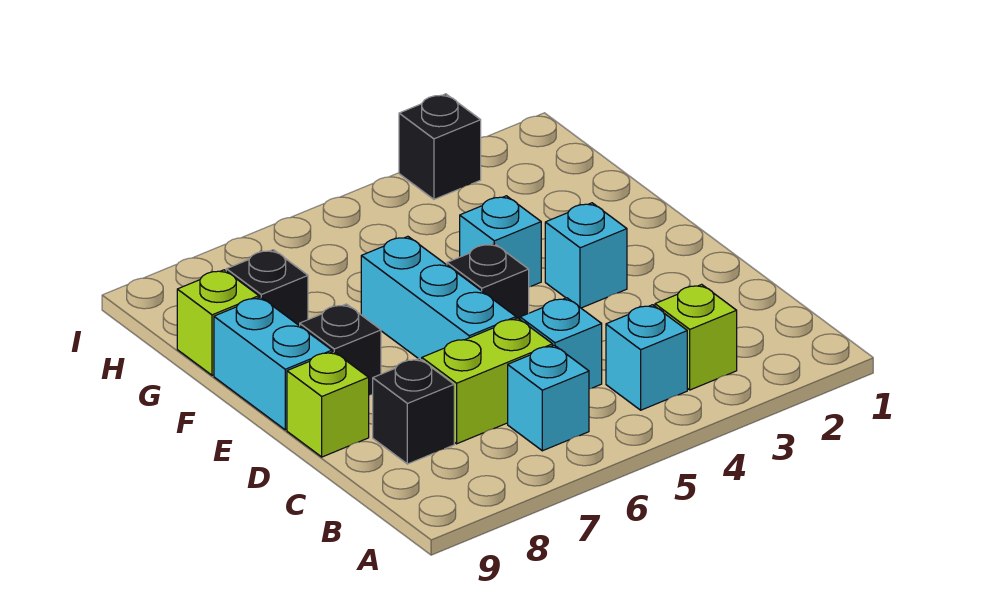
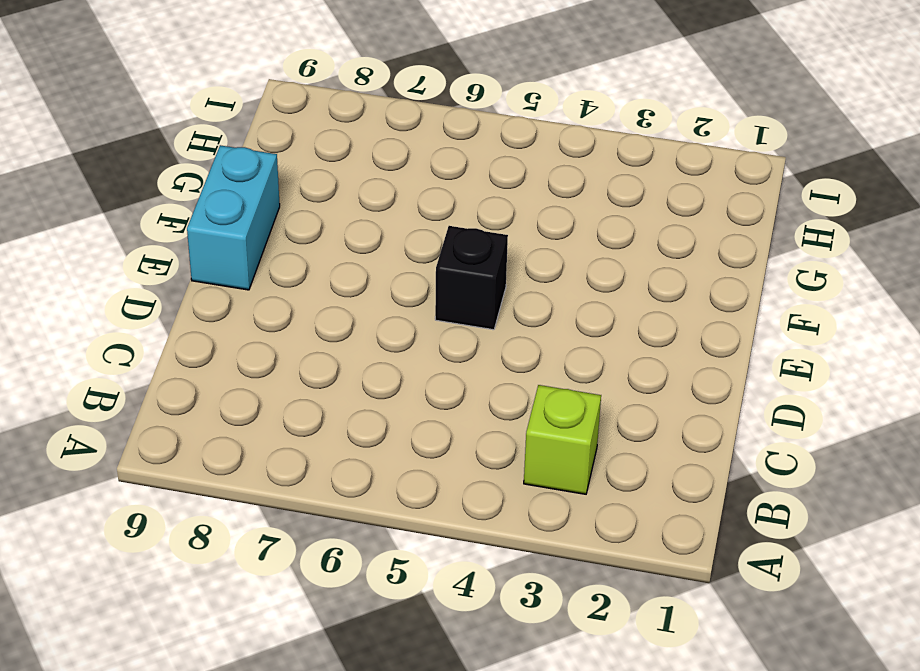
none -> cyan brick B4 level 1
none -> cyan brick B6 level 1
none -> cyan brick C5 level 1

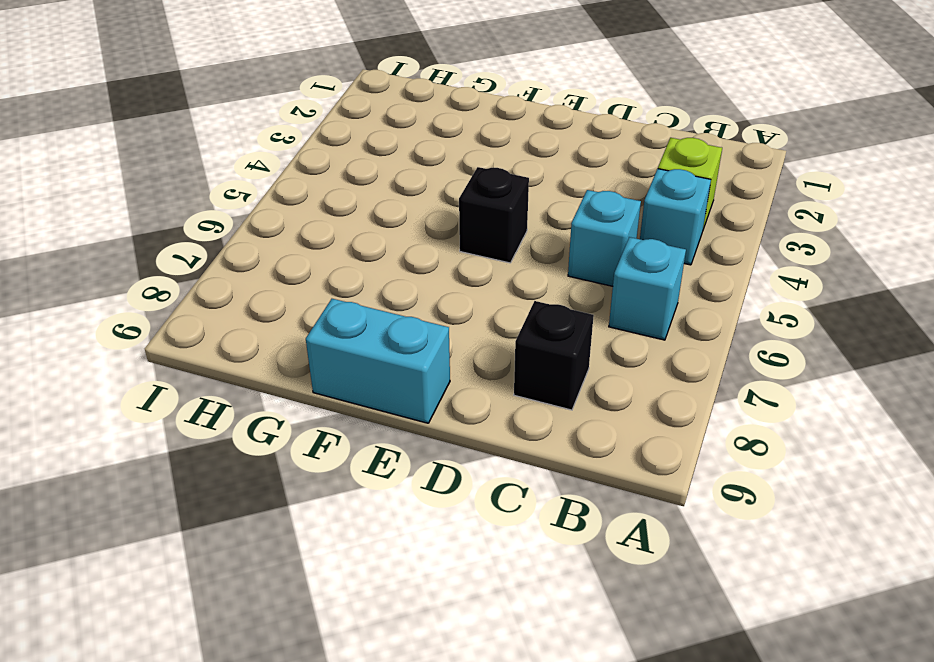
none -> lime brick C6:C7 level 1
none -> cyan brick D6:F6 level 1
none -> lime brick D9 level 1

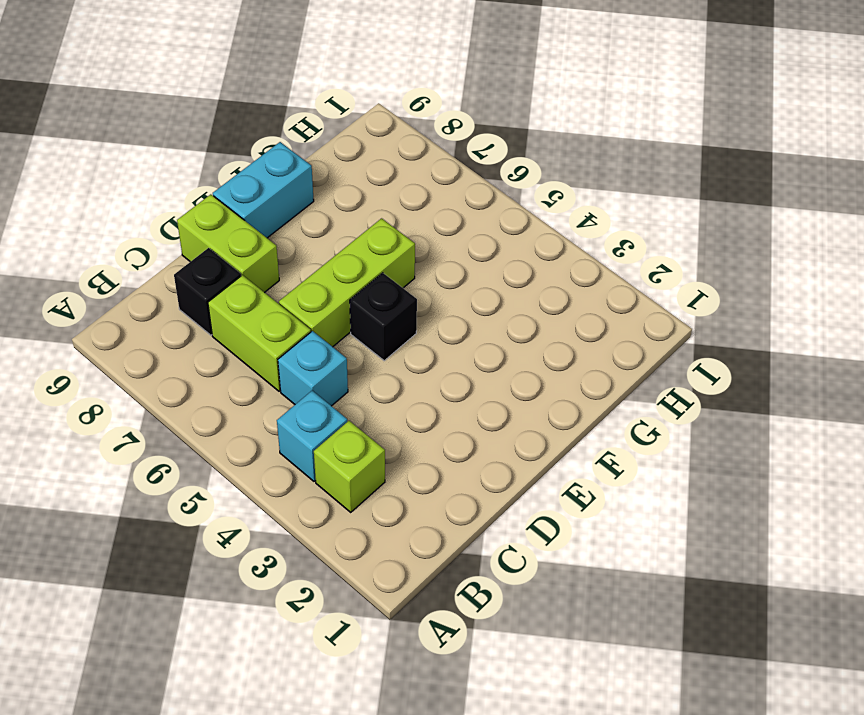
lime brick D6:F6 level 1 -> cyan brick D6:F6 level 1
lime brick D8:D9 level 1 -> lime brick D9 level 1
none -> cyan brick B6 level 1
none -> cyan brick E3 level 1
none -> black brick E8 level 1

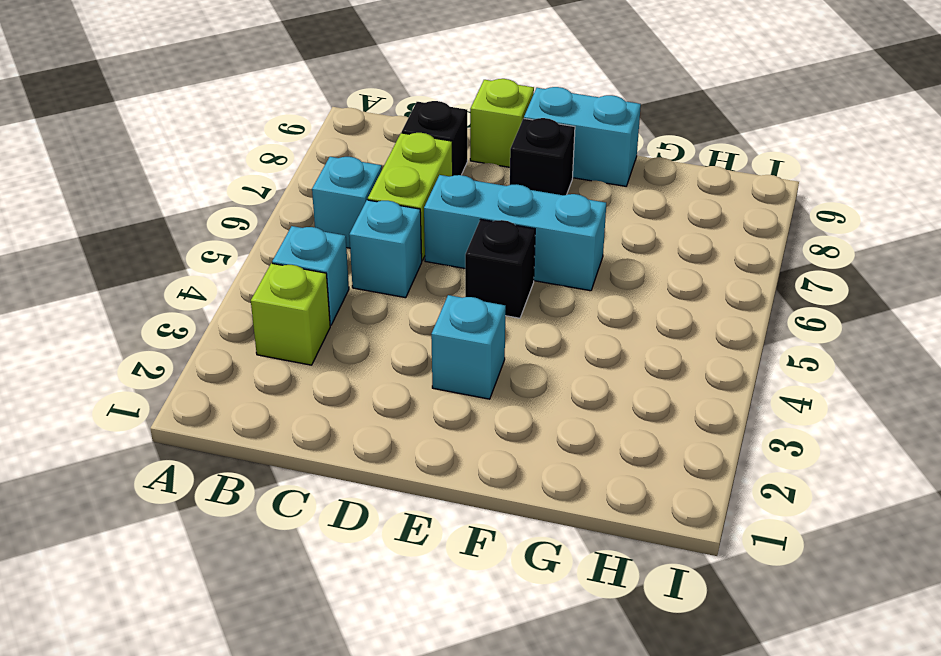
none -> cyan brick F4 level 1
none -> black brick G8 level 1
none -> lime brick G9 level 1

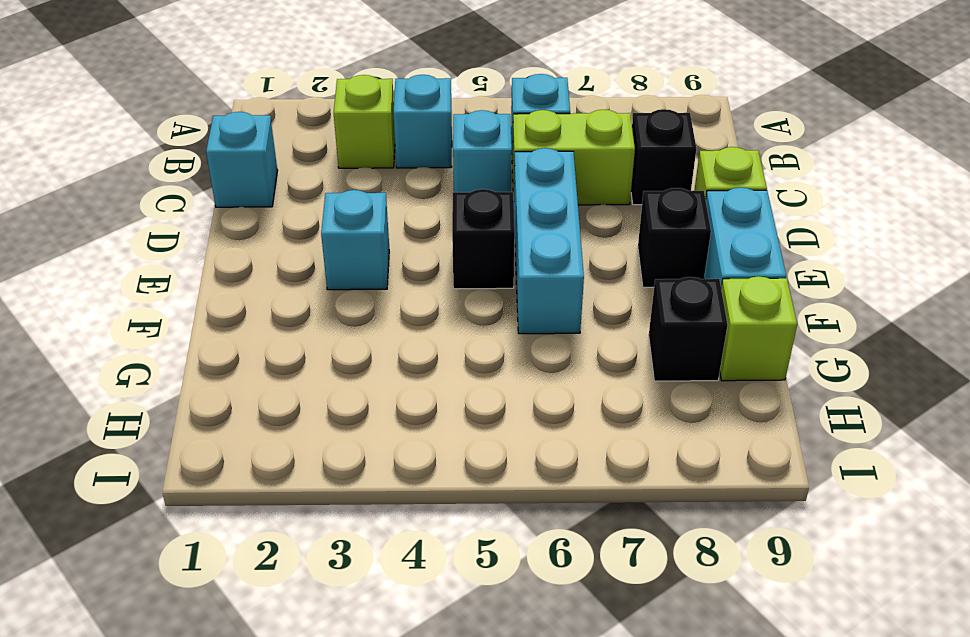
cyan brick C1 level 1 -> cyan brick F4 level 1
none -> black brick I3 level 1

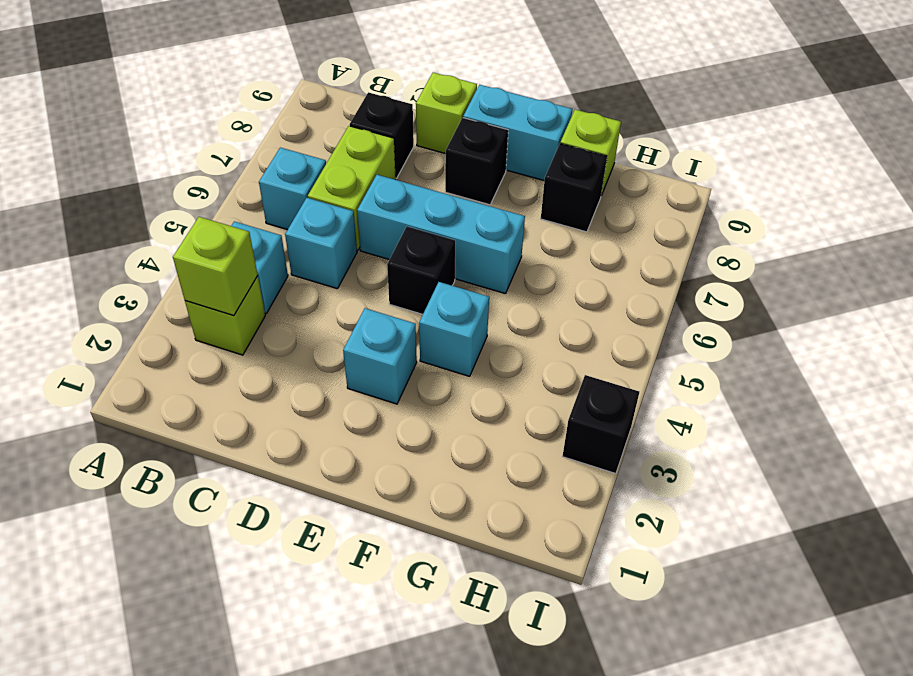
lime brick B3 level 2 -> none

